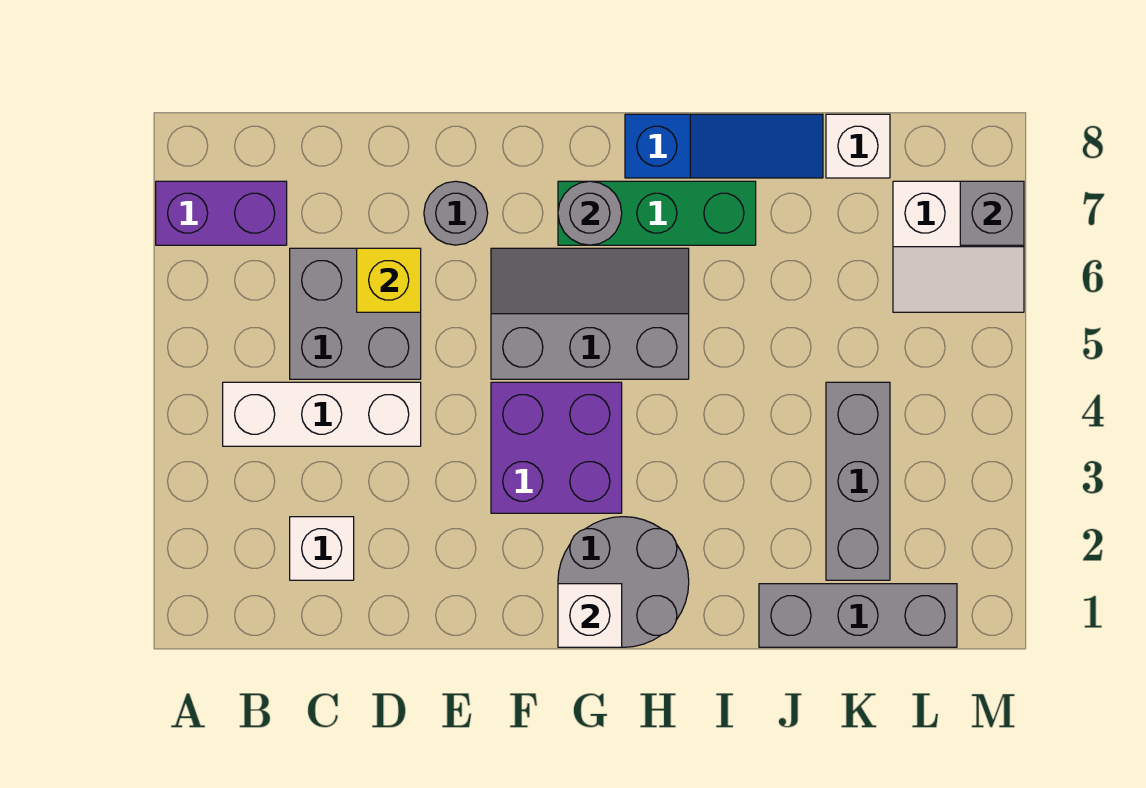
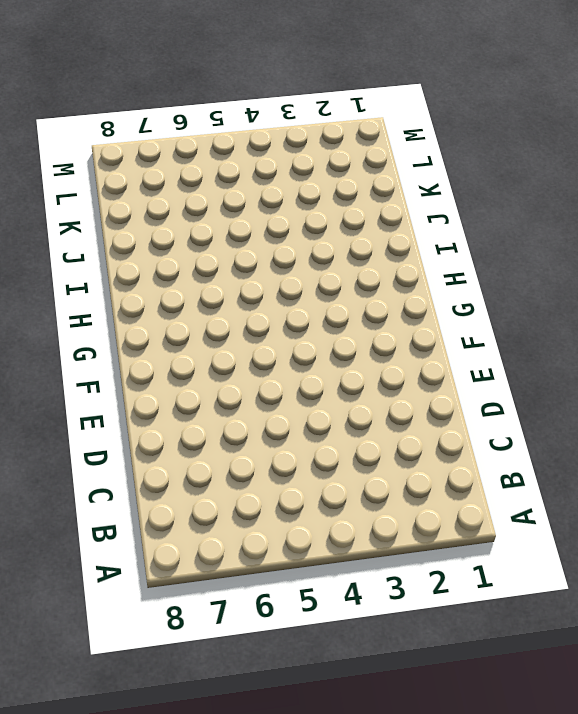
none -> purple brick A7:B7 level 1
none -> white brick B4:D4 level 1
none -> white brick C2 level 1

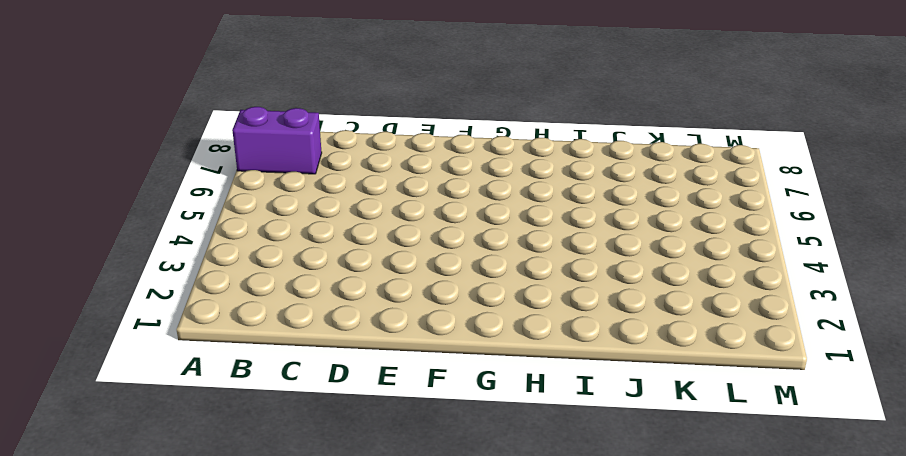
none -> white brick B4:D4 level 1
none -> white brick C2 level 1
none -> grey brick C5:D6 level 1

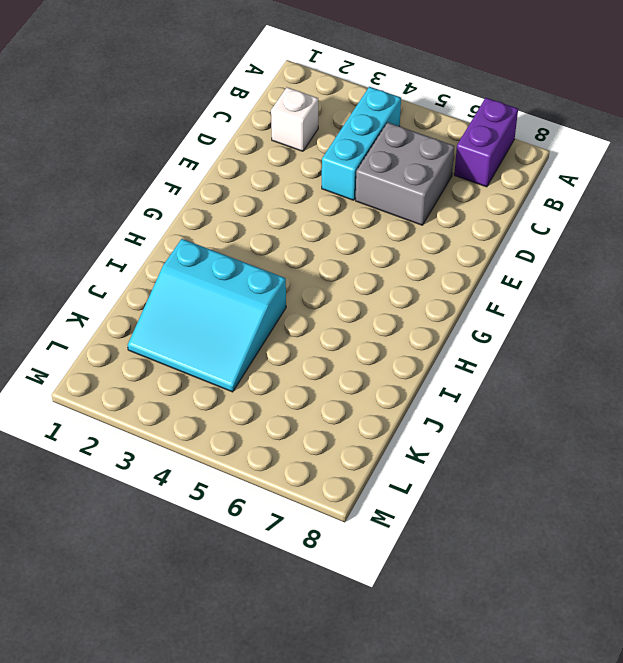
cyan brick B4:D4 level 1 -> white brick B4:D4 level 1
cyan slope I2:K4 level 1 top I -> grey brick K2:K4 level 1
none -> grey round brick E7 level 1
none -> purple brick F3:G4 level 1
none -> grey slope F5:H6 level 1 top 5

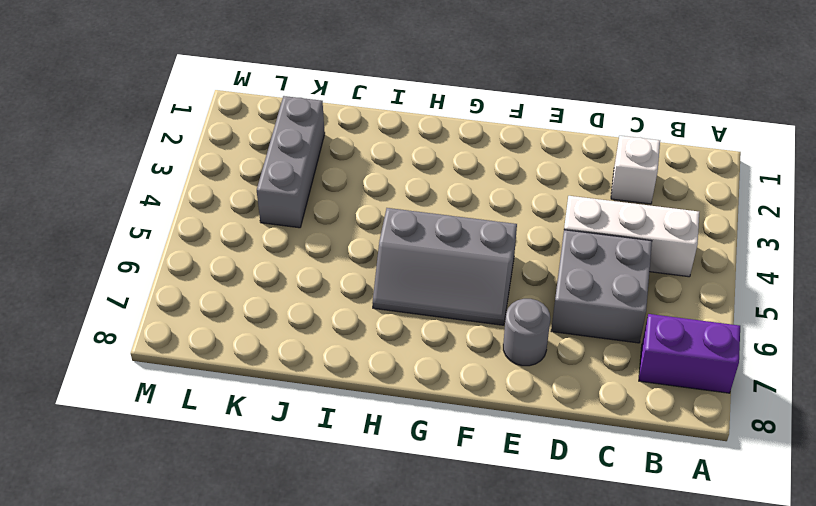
none -> purple brick F3:G4 level 1
none -> grey round brick G1:H2 level 1
none -> green brick G7:I7 level 1

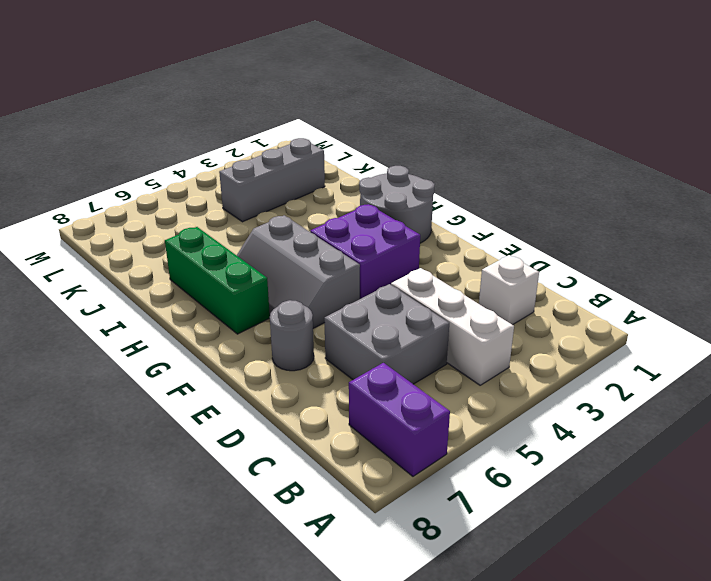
none -> blue slope H8:J8 level 1 top H
none -> grey brick J1:L1 level 1
none -> white brick K8 level 1

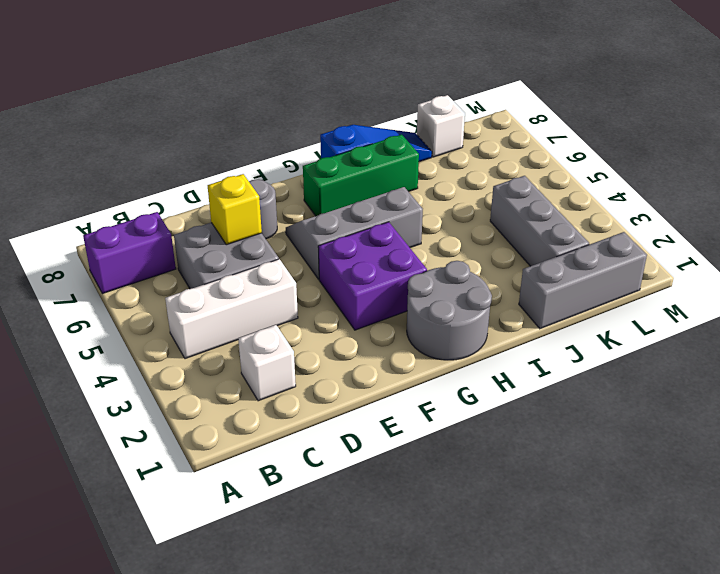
none -> white slope L6:M7 level 1 top 7
none -> white brick G1 level 2
none -> grey round brick G7 level 2

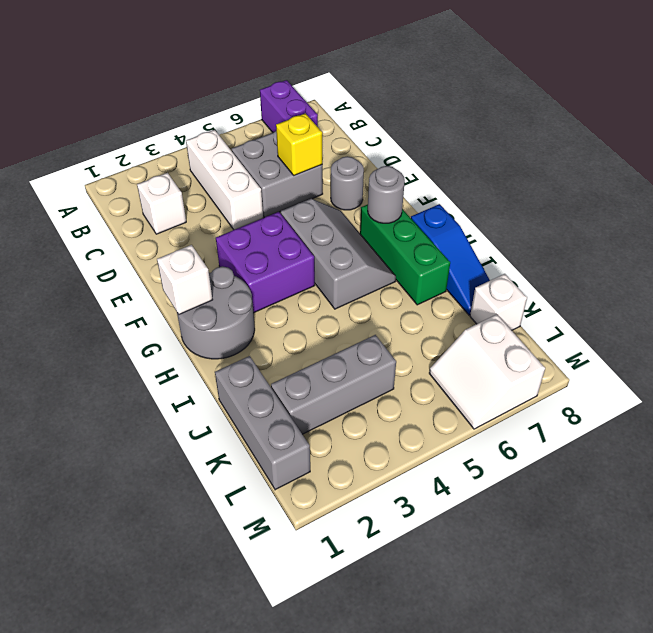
none -> grey brick M7 level 2

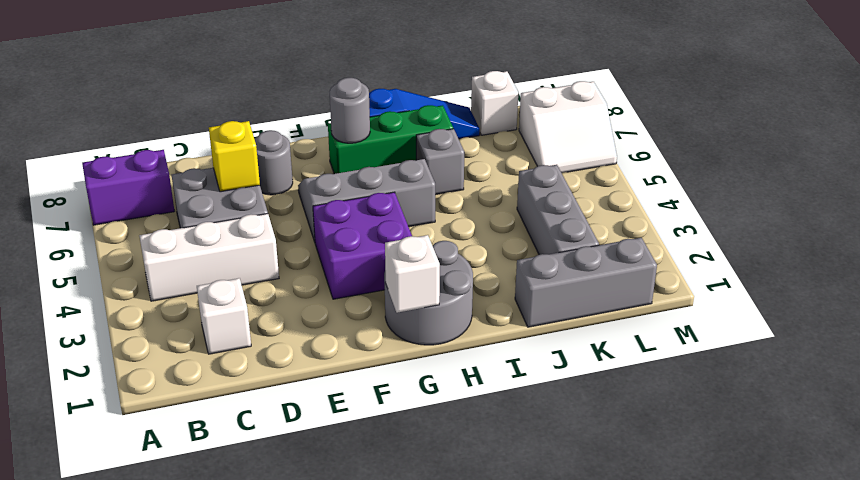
grey brick I6 level 1 -> grey brick M7 level 2

